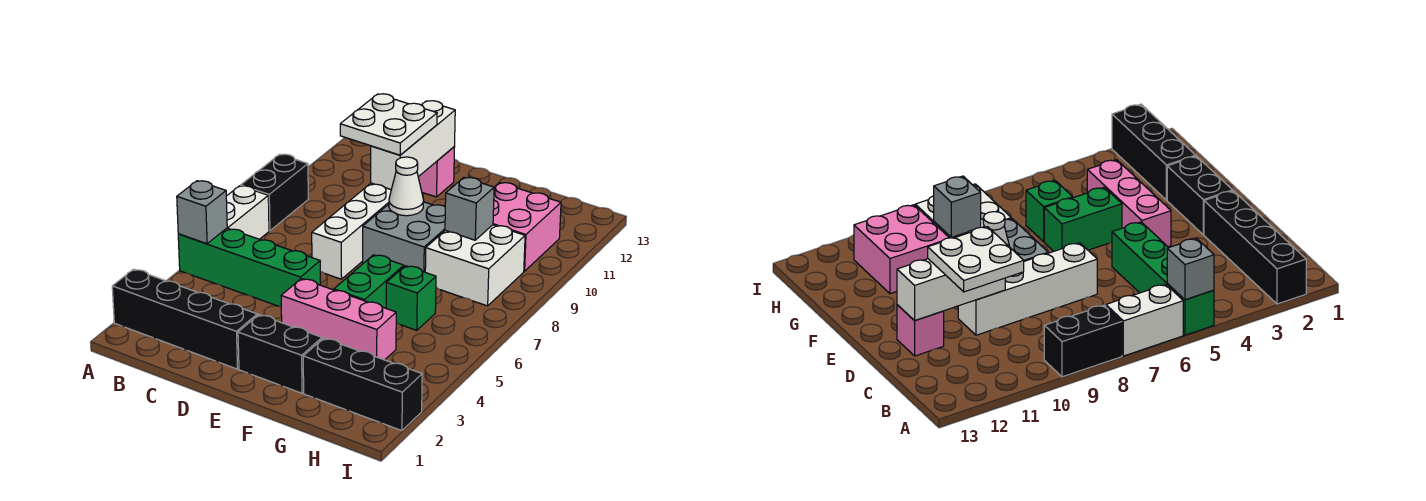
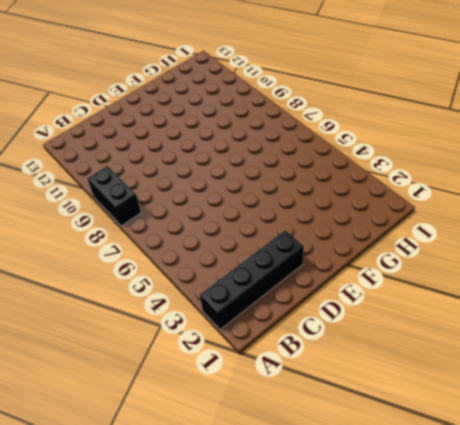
none -> green brick A5:D5 level 1
none -> white brick A6:A7 level 1
none -> white brick D7:D10 level 1

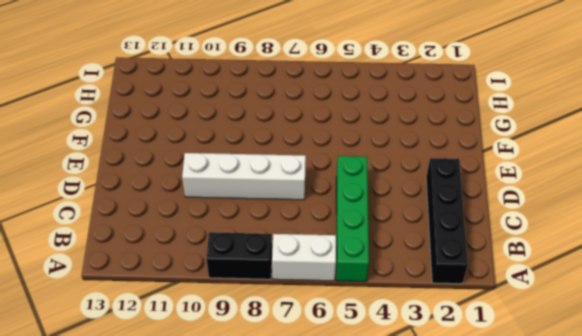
none -> pink brick D12 level 1
none -> black brick E2:F2 level 1
none -> pink brick E4:G4 level 1

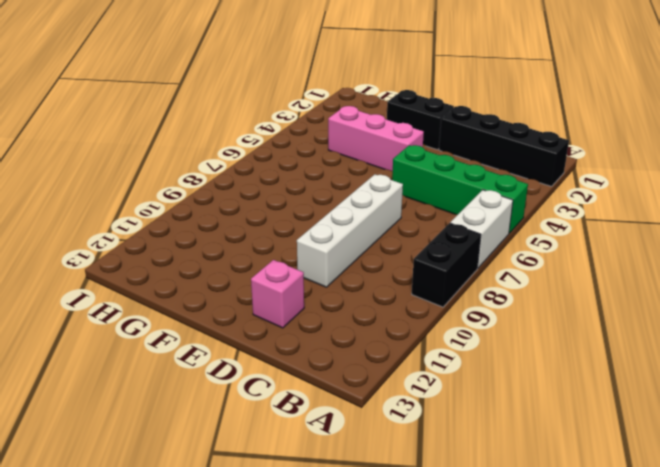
none -> grey brick E8:F9 level 1
none -> green brick F5:F6 level 1
none -> black brick G2:I2 level 1

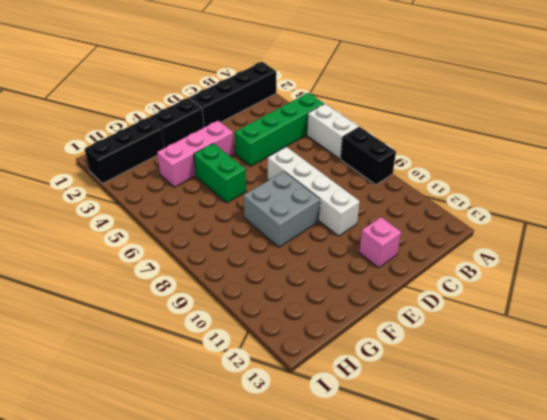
none -> green brick G6 level 1
none -> white brick G8:H9 level 1
none -> pink brick G10:H11 level 1

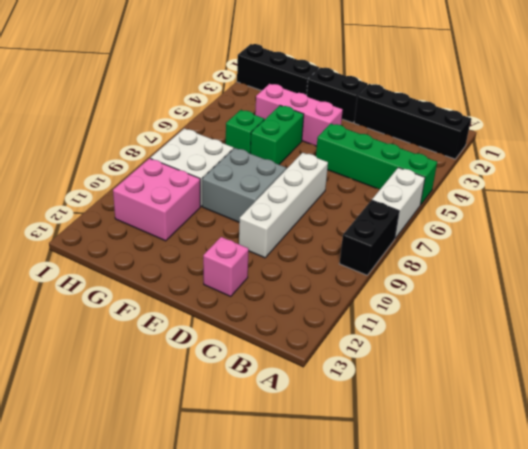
none -> grey brick A5 level 2
none -> white brick D10:D12 level 2
none -> white cone E9 level 2

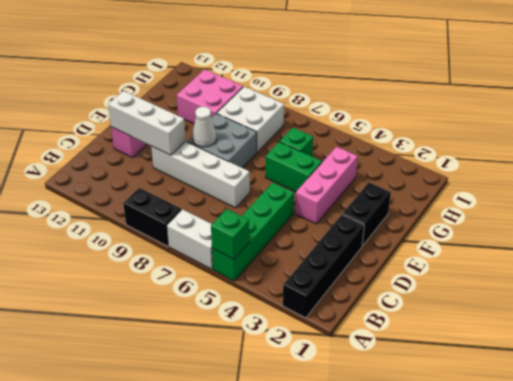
green brick A5 level 2 -> grey brick A5 level 2
none -> black brick G2:I2 level 1
none -> grey brick G9 level 2
none -> white plate C10:D11 level 3

